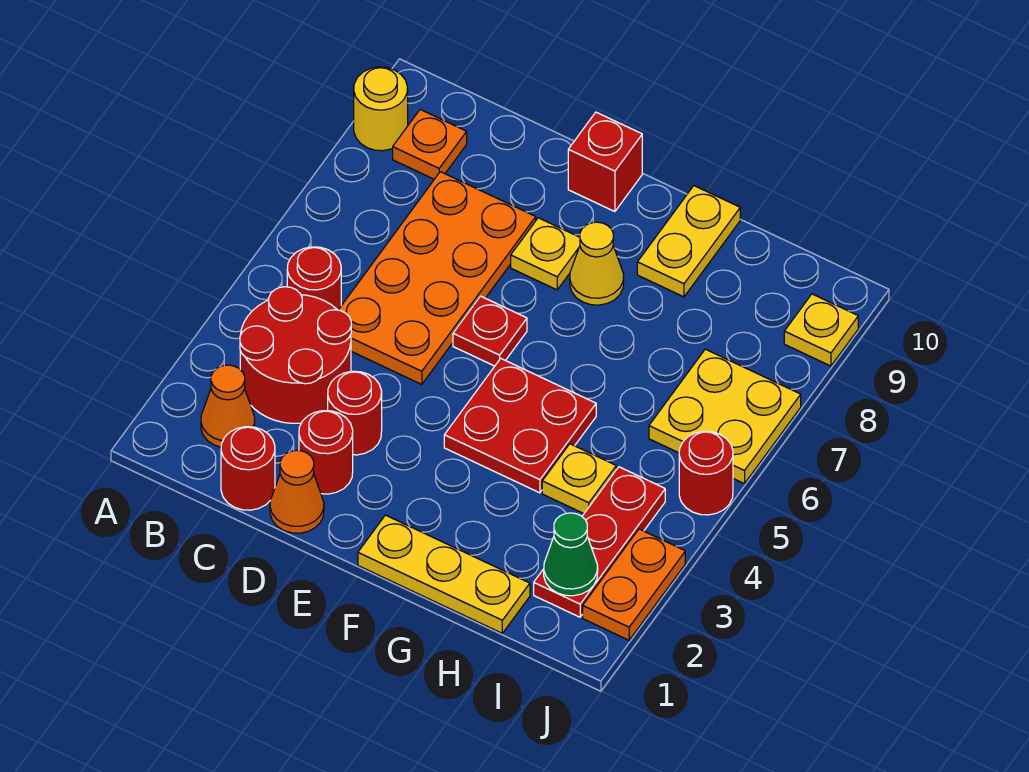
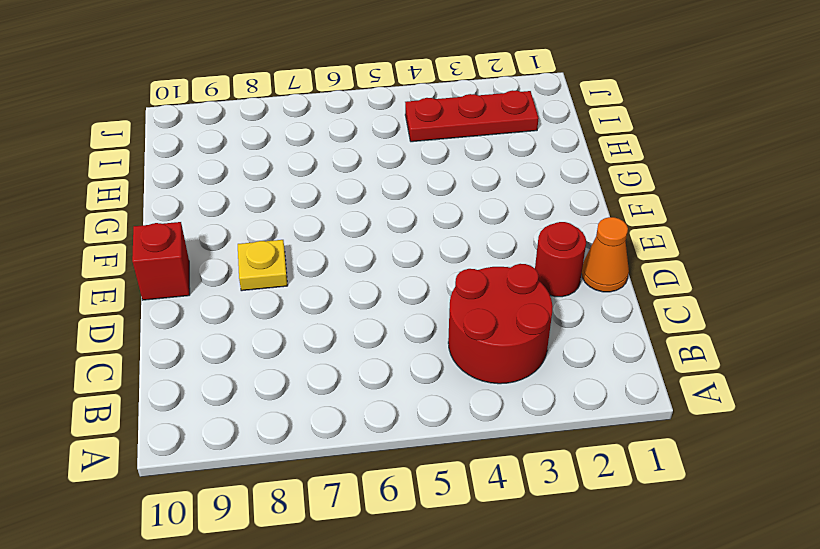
none -> yellow round brick A9 level 1
none -> orange cone B2 level 1
none -> red round brick B5 level 1

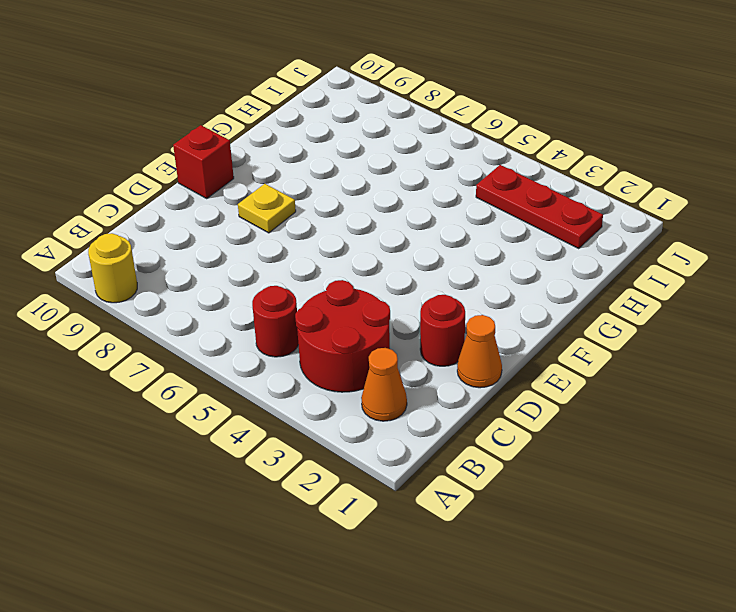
none -> orange plate B9 level 1
none -> red round brick C1 level 1
none -> orange plate C5:D8 level 1

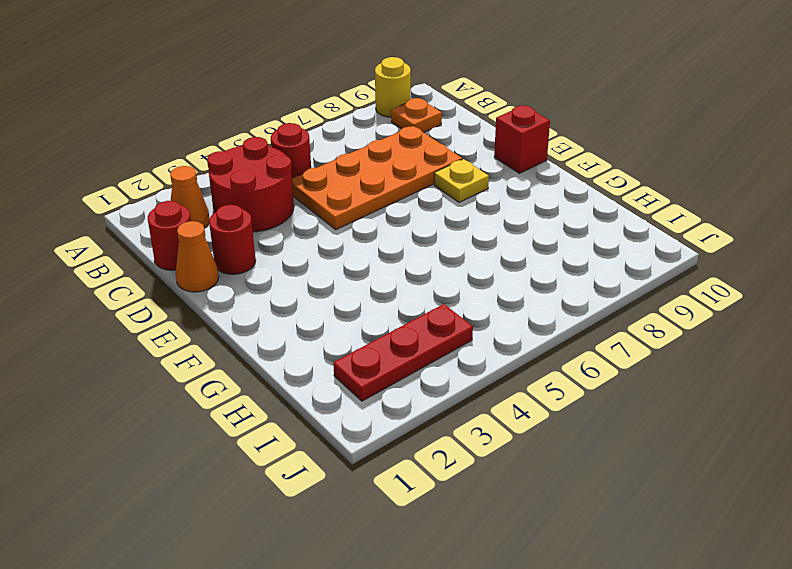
none -> red round brick D3 level 1
none -> red plate E6 level 1
none -> yellow plate F1:H1 level 1

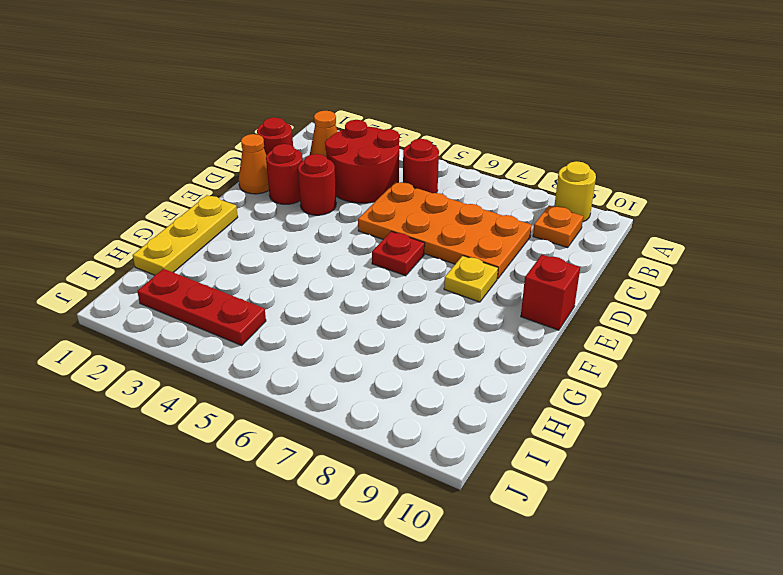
none -> red plate F4:G5 level 1
none -> yellow cone F8 level 1
none -> yellow plate G9:G10 level 1

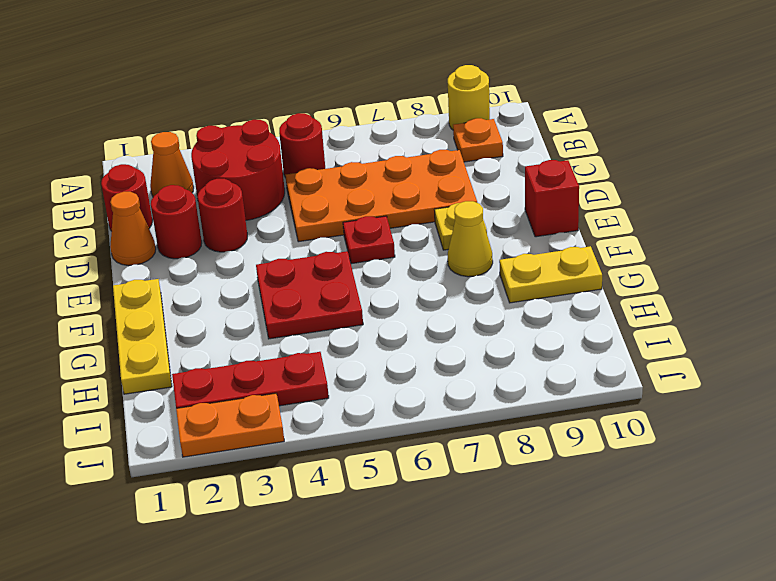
none -> yellow plate H4 level 1
none -> yellow plate I6:J7 level 1
none -> red round brick J5 level 1

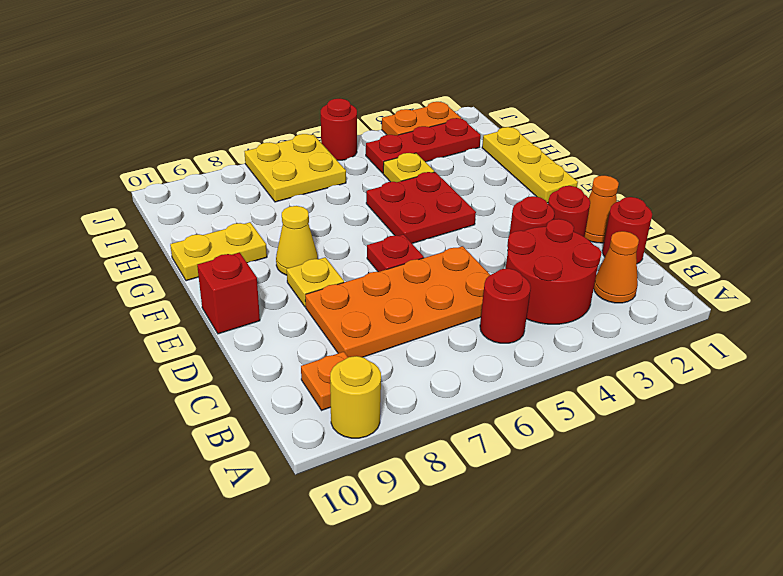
none -> yellow plate J9 level 1
none -> green cone I2 level 2

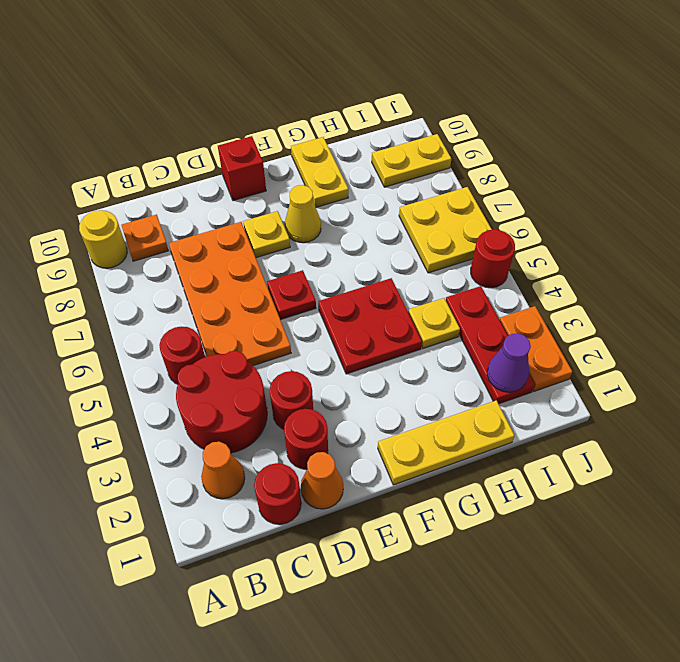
purple cone I2 level 2 -> green cone I2 level 2
yellow plate I9:J9 level 1 -> yellow plate J9 level 1

